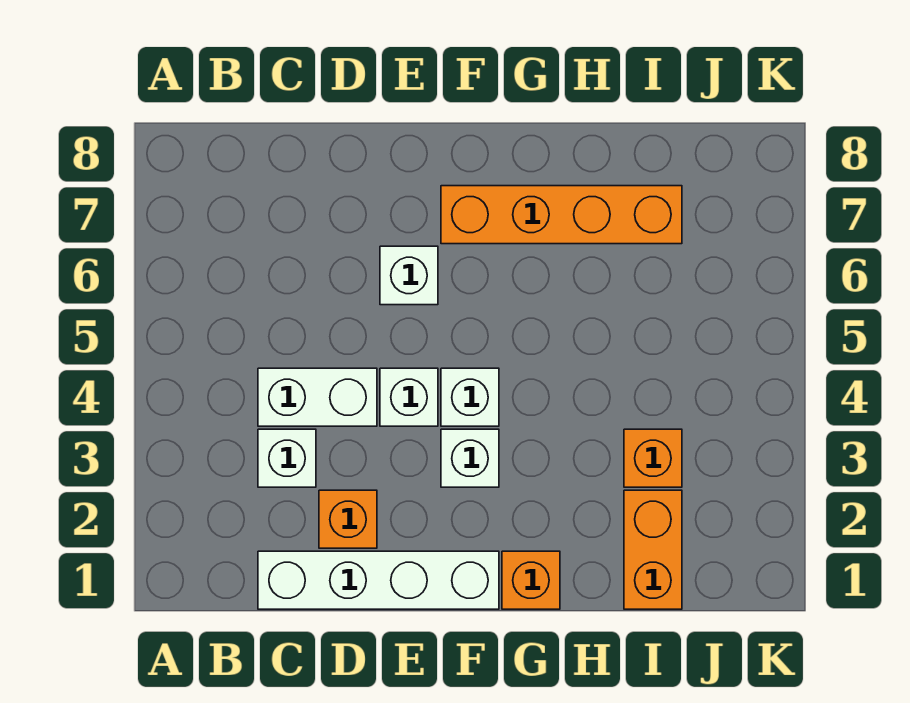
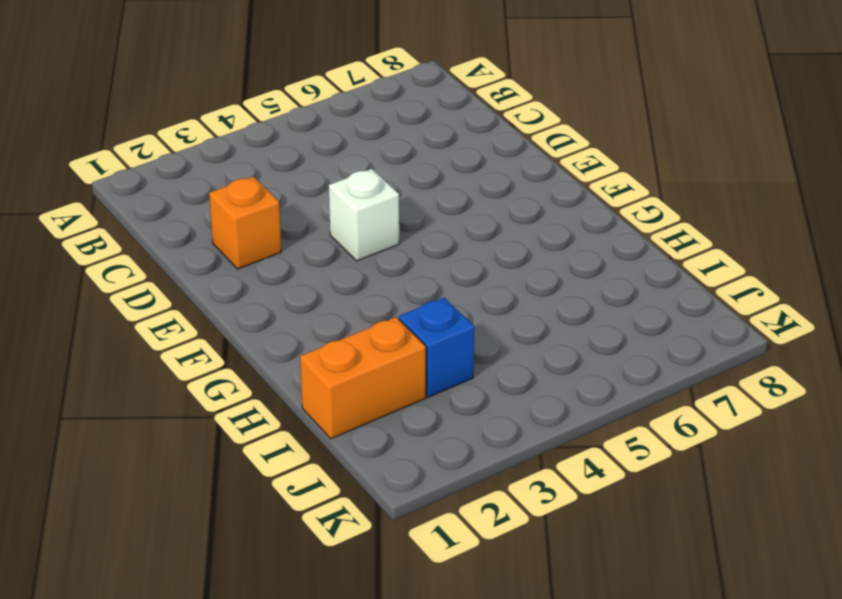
blue brick I3 level 1 -> orange brick I3 level 1
none -> white brick C1:F1 level 1
none -> white brick C3 level 1
none -> white brick C4:D4 level 1

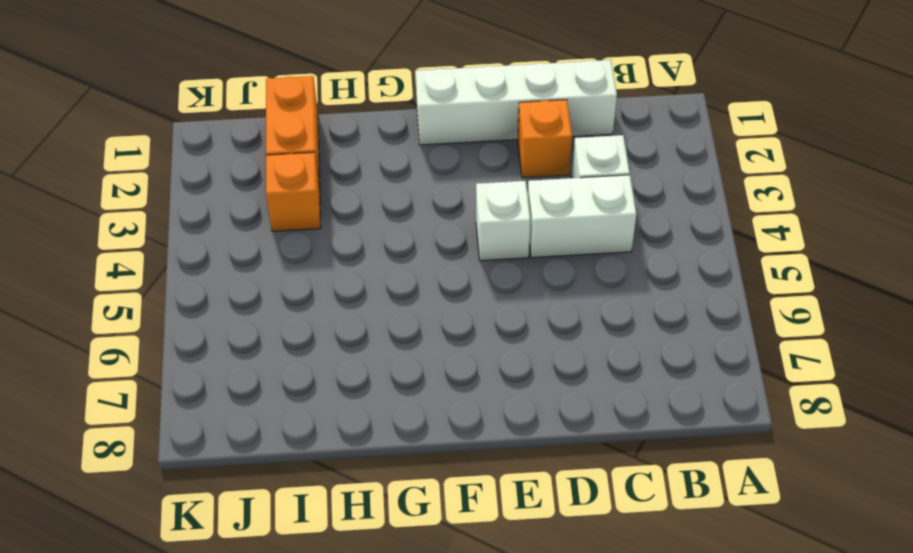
none -> white brick E6 level 1
none -> white brick F3 level 1
none -> white brick F4 level 1

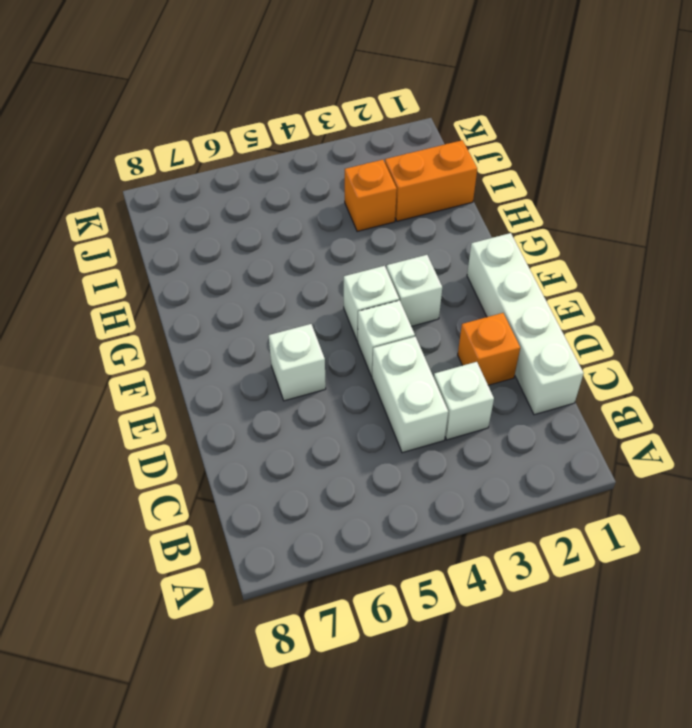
none -> orange brick F7:I7 level 1
none -> orange brick G1 level 1

